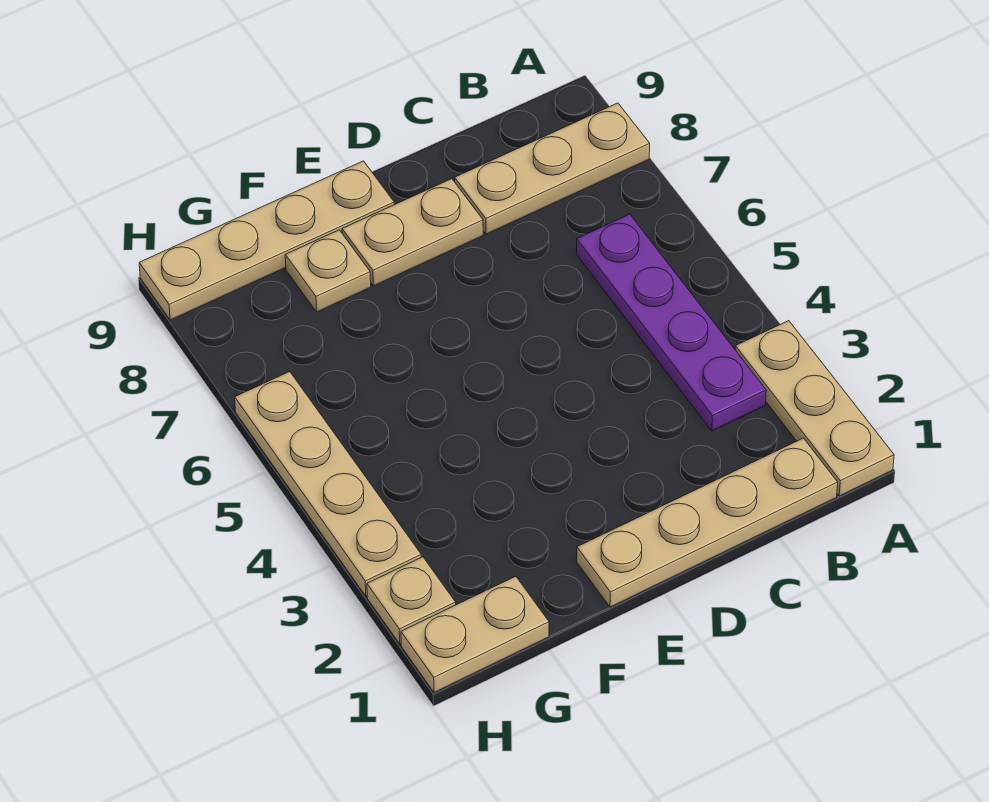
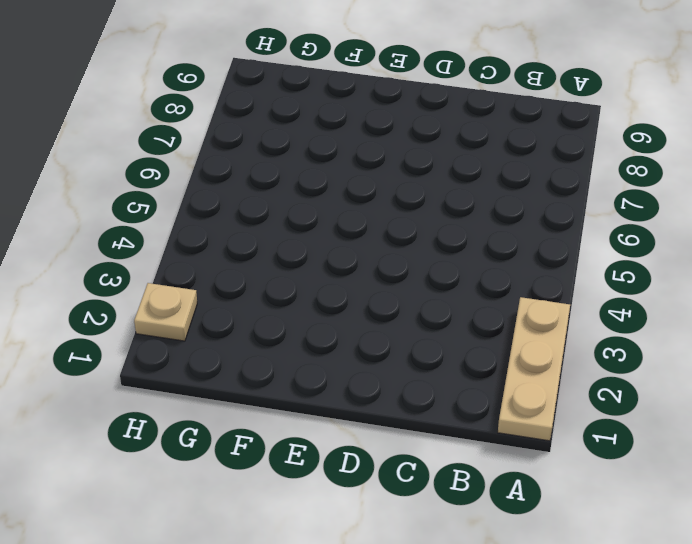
none -> tan plate A8:C8 level 1
none -> tan plate B1:E1 level 1

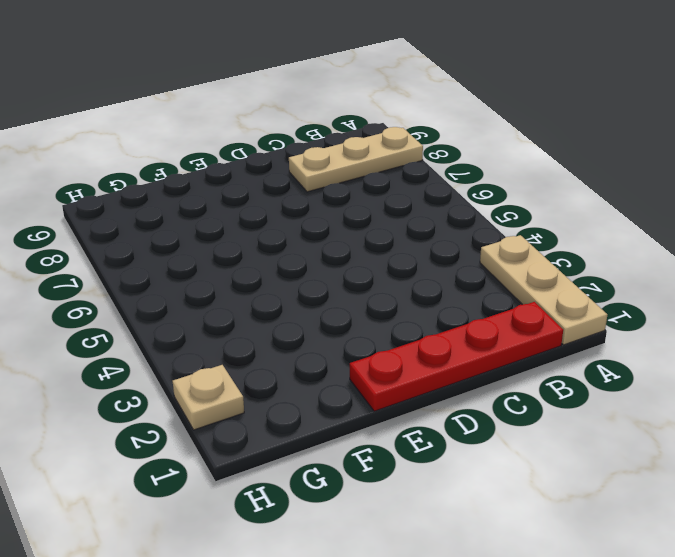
red plate B1:E1 level 1 -> tan plate B1:E1 level 1
none -> purple plate B3:B6 level 1
none -> tan plate D8:E8 level 1

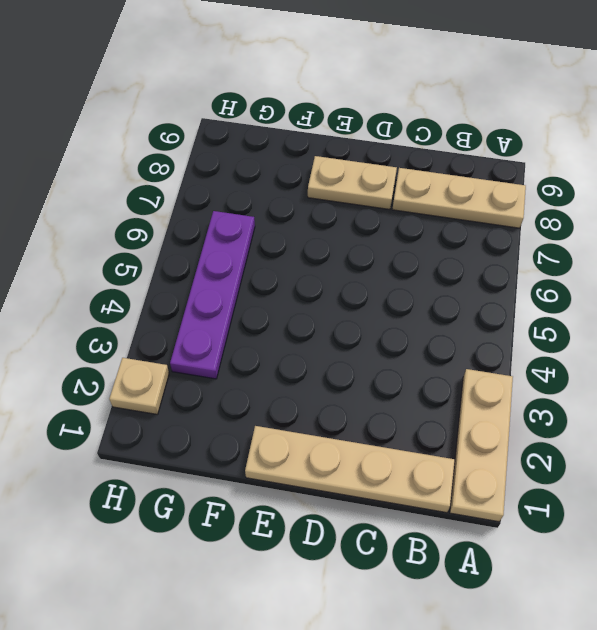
purple plate G3:G6 level 1 -> purple plate B3:B6 level 1
none -> tan plate E9:H9 level 1
none -> tan plate F8 level 1

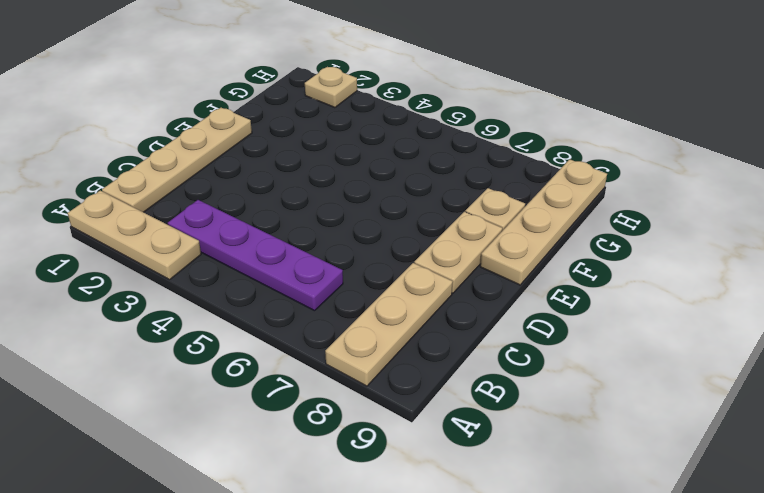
none -> tan plate G1:H1 level 1
none -> tan plate H3:H6 level 1

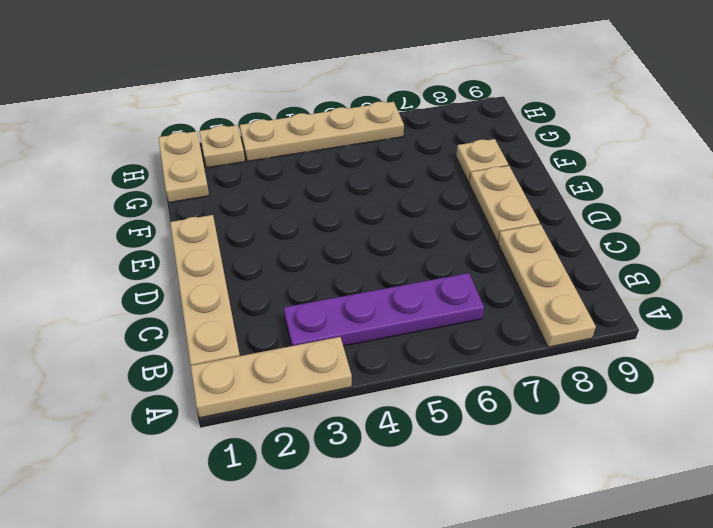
none -> tan plate E9:H9 level 1

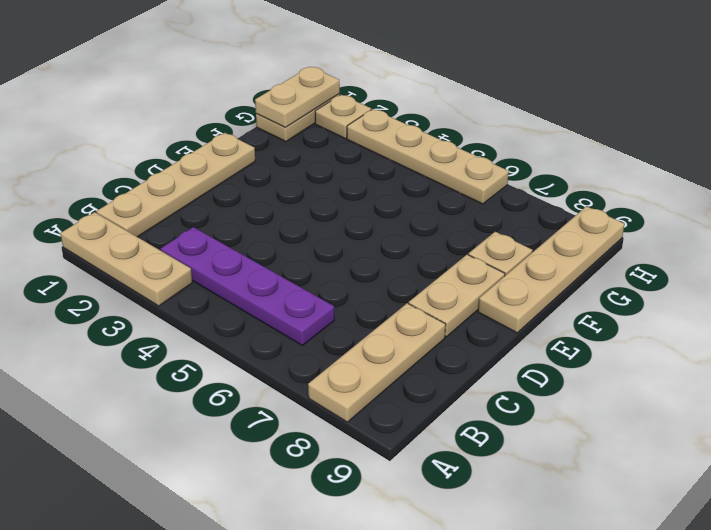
tan plate G1:H1 level 2 -> none

